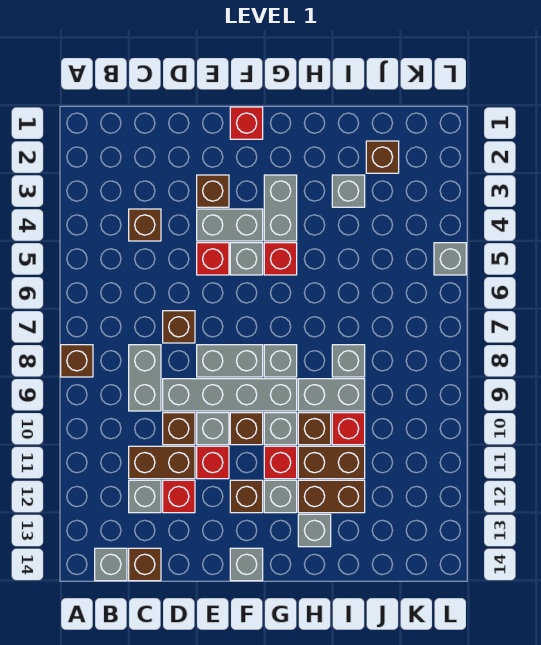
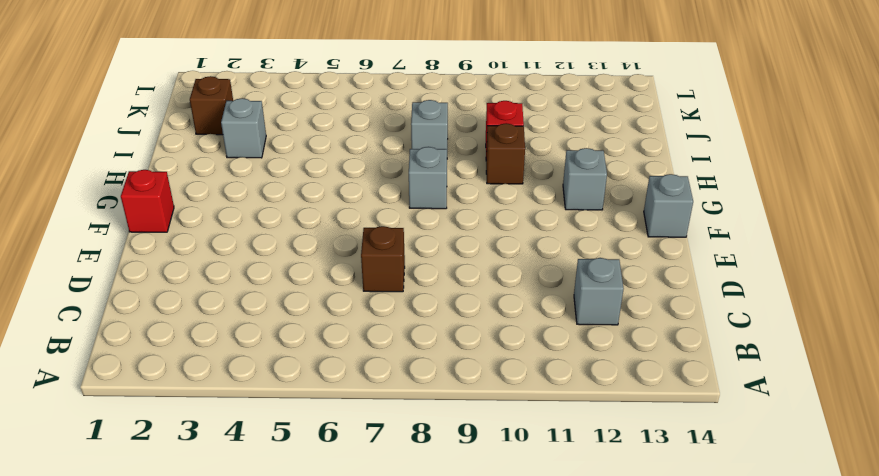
none -> brown brick A8 level 1
none -> grey brick B14 level 1
none -> brown brick C4 level 1
none -> grey brick C8:C9 level 1

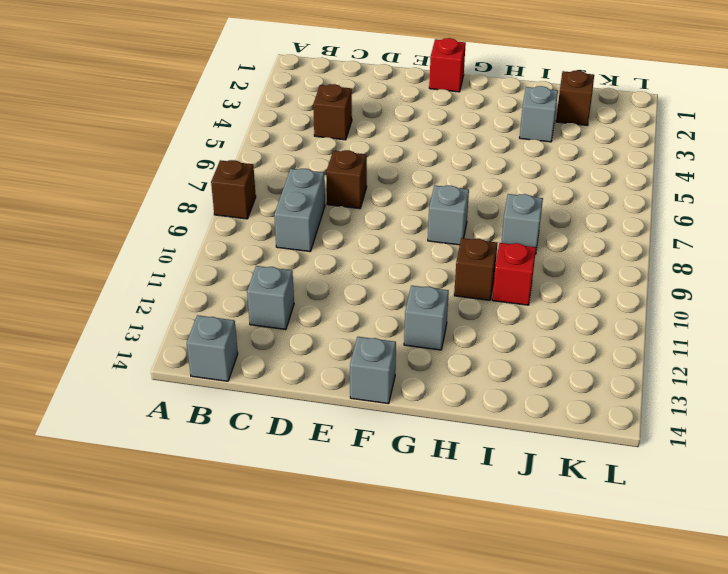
none -> brown brick C11:D11 level 1
none -> brown brick C14 level 1
none -> grey brick D9:G9 level 1
none -> brown brick D10 level 1

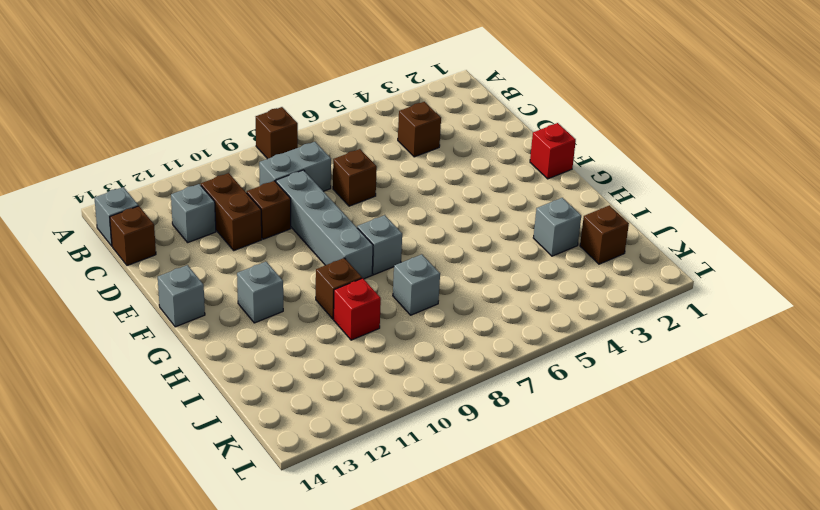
none -> red brick D12 level 1
none -> brown brick E3 level 1
none -> grey brick E4:F4 level 1
none -> red brick E5 level 1

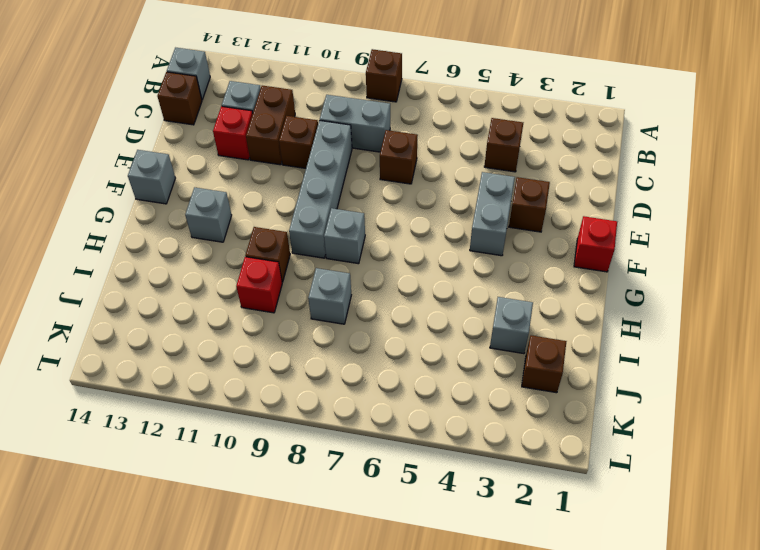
none -> red brick E5 level 1
none -> grey brick E8:F8 level 1
none -> grey brick E10 level 1
none -> red brick E11 level 1

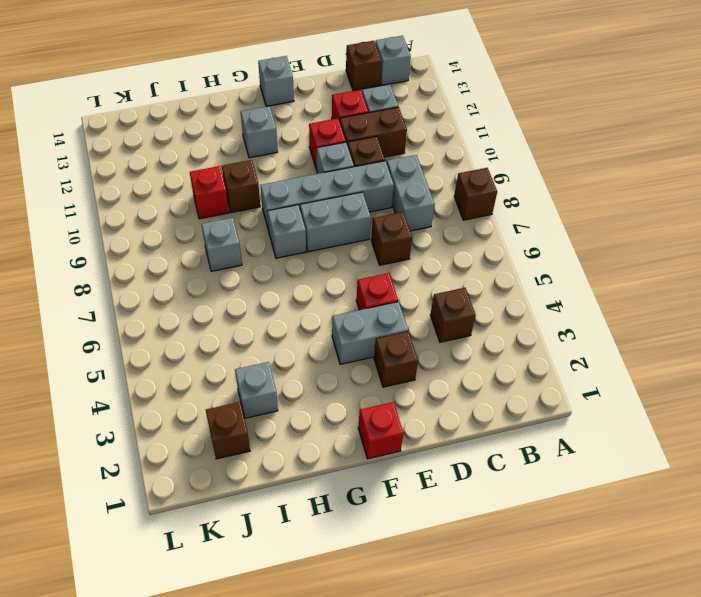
none -> grey brick F5 level 1
none -> brown brick F10 level 1
none -> brown brick F12 level 1
none -> grey brick G3:G4 level 1

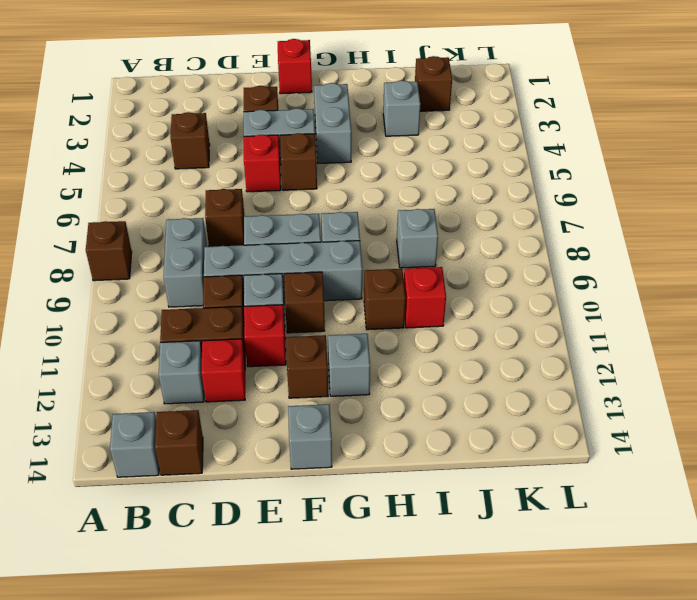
brown brick F5 level 1 -> grey brick F5 level 1
none -> red brick G5 level 1
none -> grey brick G10 level 1
none -> red brick G11 level 1
none -> grey brick H9:I9 level 1

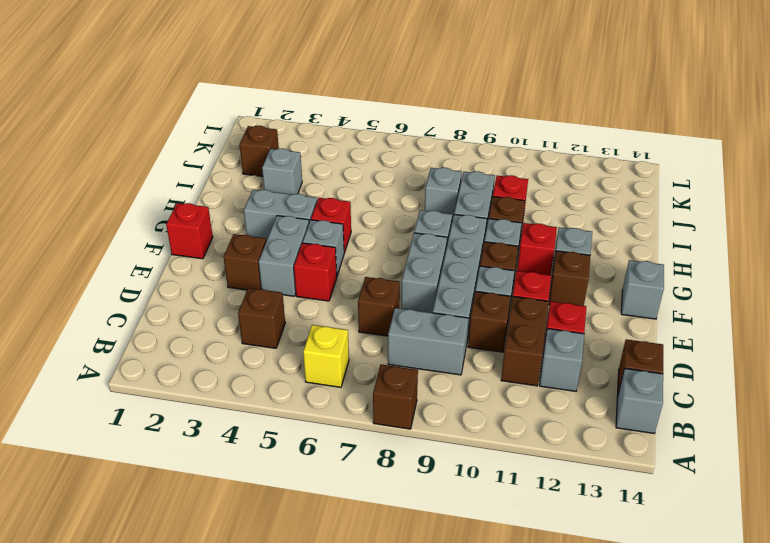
yellow brick B6 level 1 -> none
none -> brown brick H11:I11 level 1
none -> brown brick H12:I12 level 1
none -> grey brick H13 level 1
none -> grey brick L5 level 1

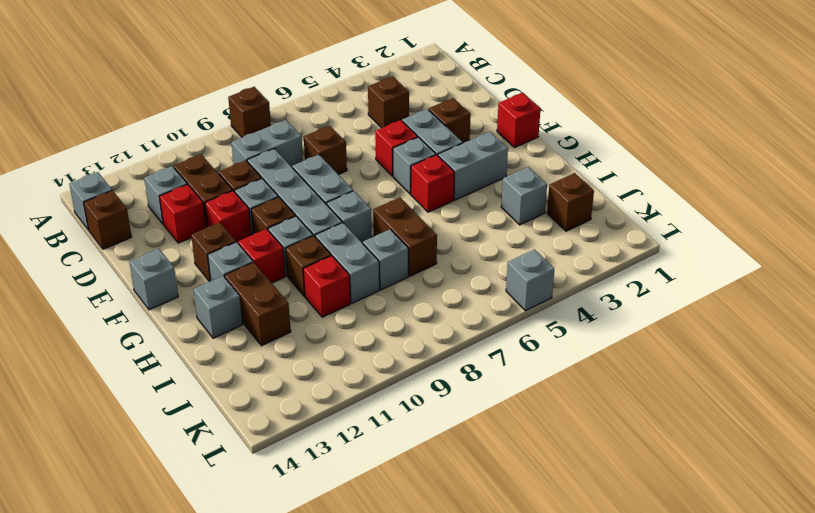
brown brick H7:I7 level 1 -> brown brick H11:I11 level 1

